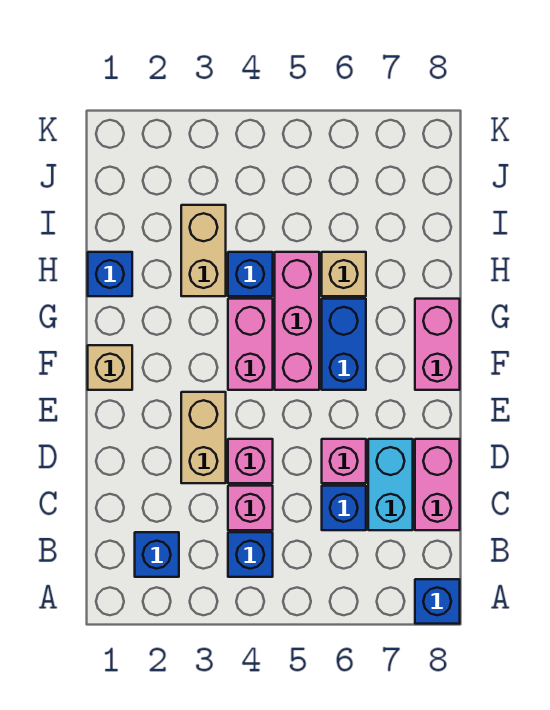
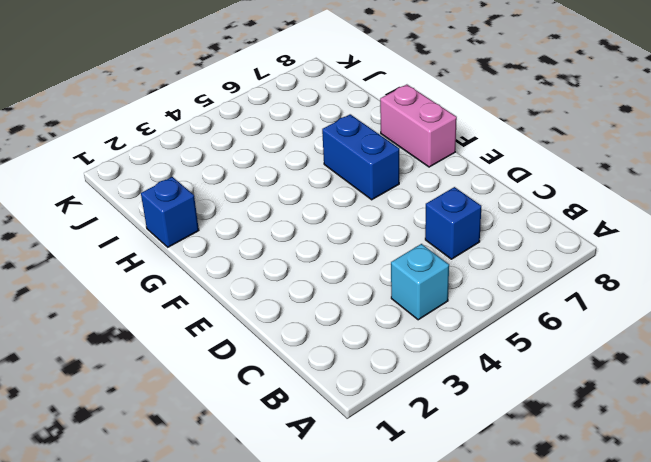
cyan brick B4 level 1 -> blue brick B4 level 1
none -> blue brick A8 level 1
none -> blue brick B2 level 1
none -> pink brick C4 level 1

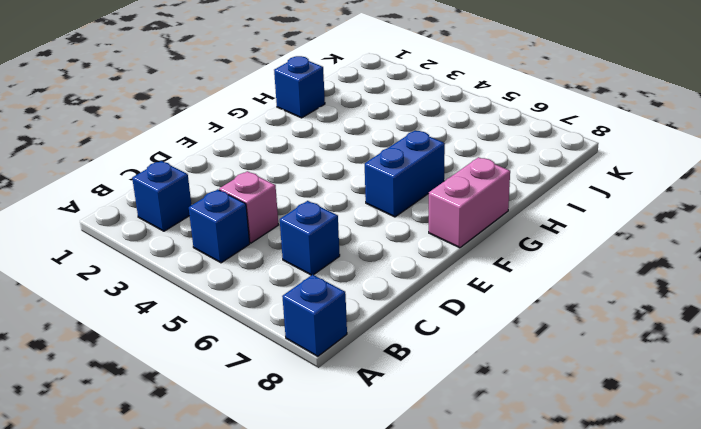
none -> cyan brick C7:D7 level 1
none -> pink brick C8:D8 level 1
none -> tan brick D3:E3 level 1

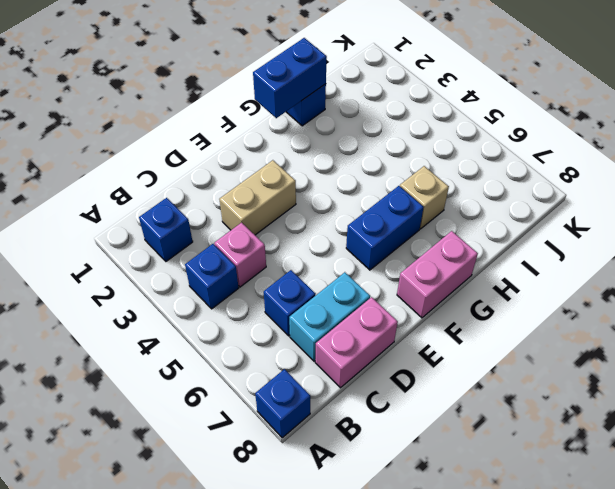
blue brick G1:H1 level 2 -> none
none -> pink brick D4 level 1
none -> pink brick D6 level 1
none -> tan brick F1 level 1

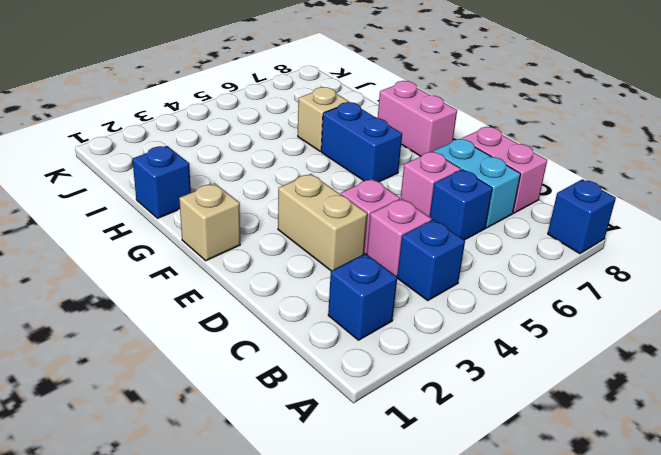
none -> pink brick F4:G4 level 1
none -> pink brick F5:H5 level 1
none -> tan brick H3:I3 level 1

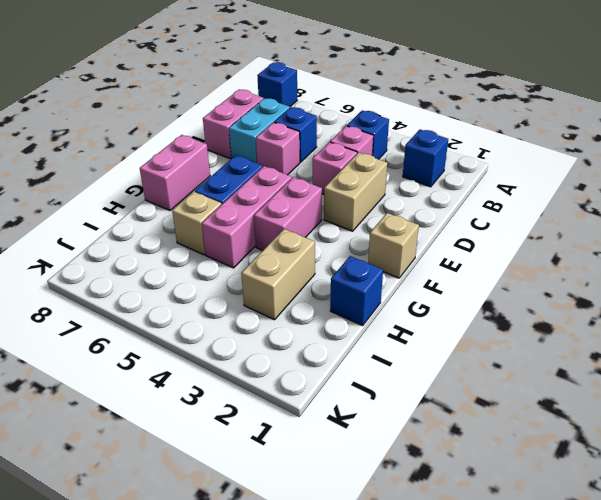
none -> blue brick H4 level 1

